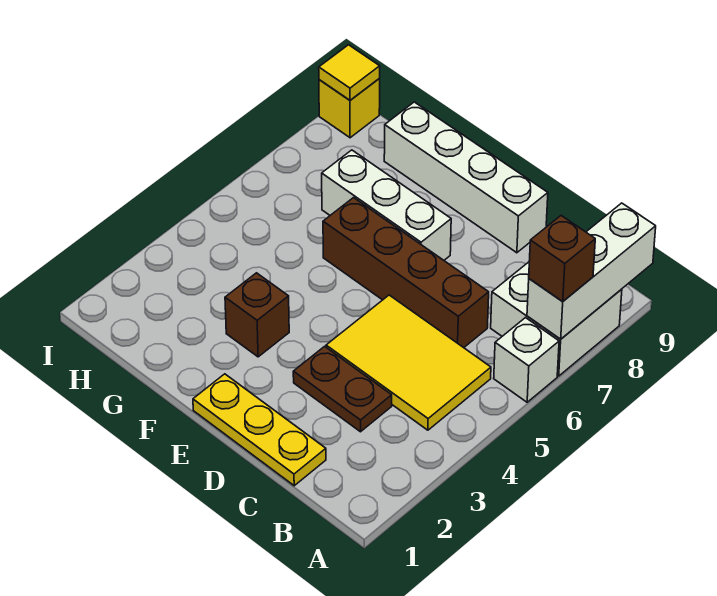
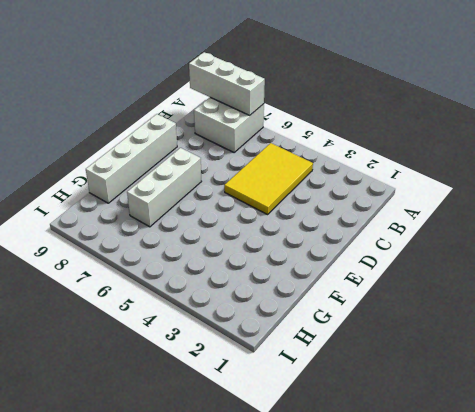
none -> white brick A6 level 1
none -> yellow plate C1:E1 level 1
none -> brown plate C3:D3 level 1

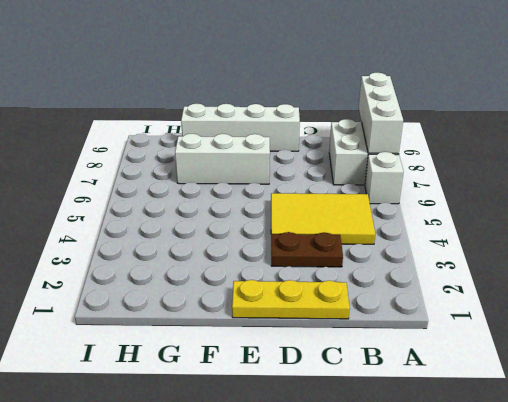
none -> brown brick C6:F6 level 1
none -> brown brick F3 level 1
none -> yellow brick I9 level 1

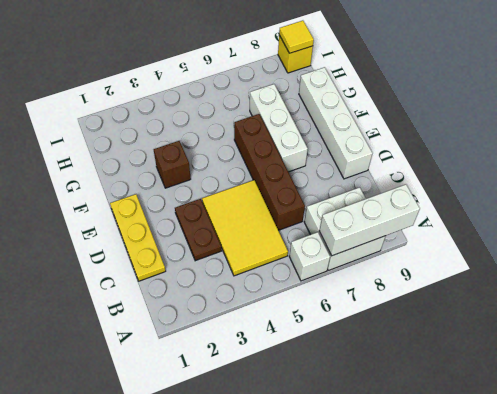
none -> brown brick A7 level 3

